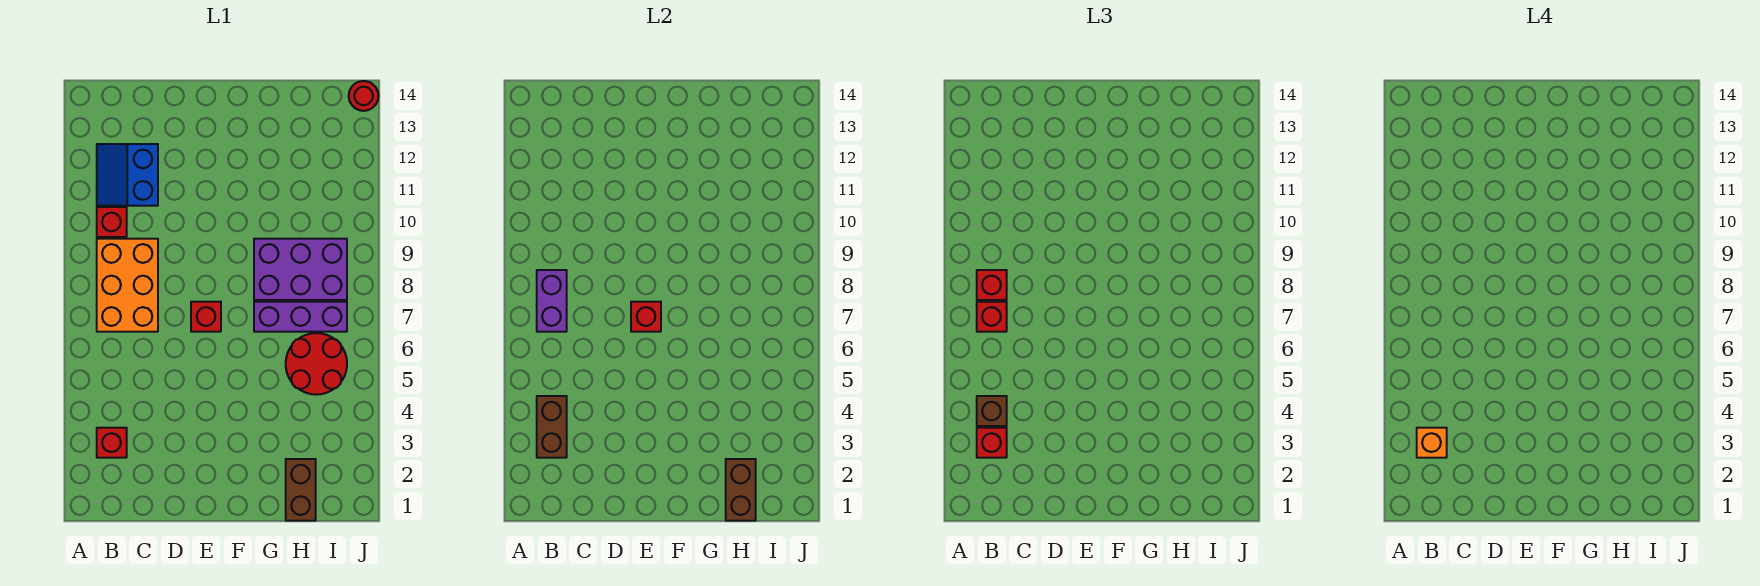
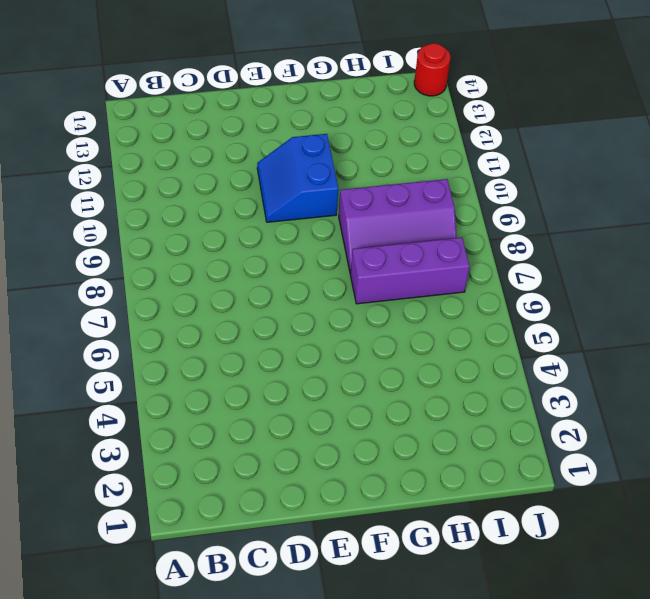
blue slope E10:F11 level 1 top F -> blue slope B11:C12 level 1 top C
purple slope G8:I9 level 1 top 9 -> purple brick G8:I9 level 1
none -> red brick B3 level 1
none -> orange brick B7:C9 level 1
none -> red brick B10 level 1

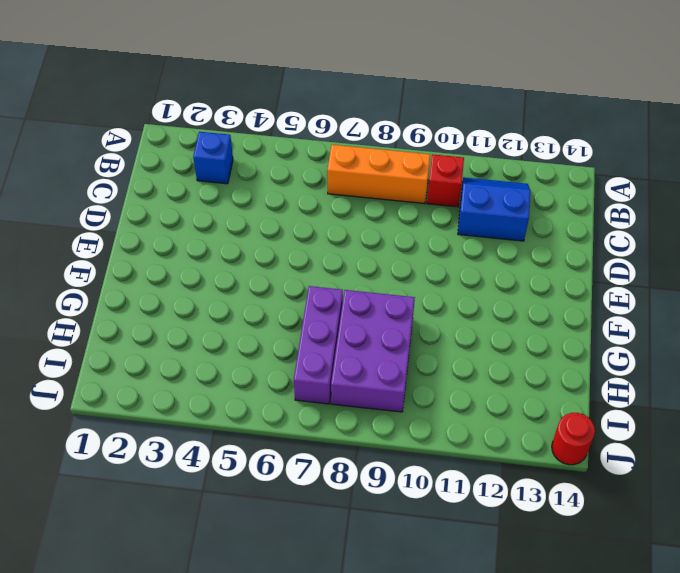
blue brick B3 level 1 -> red brick B3 level 1
orange brick B7:B9 level 1 -> orange brick B7:C9 level 1
none -> red brick E7 level 1
none -> brown brick H1:H2 level 1
none -> red round brick H5:I6 level 1

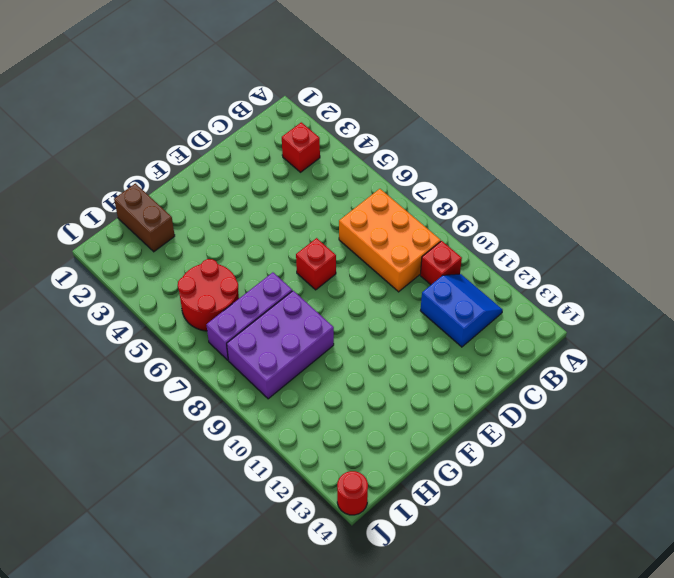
none -> brown brick B3:B4 level 2
none -> purple brick B7:B8 level 2
none -> red brick E7 level 2

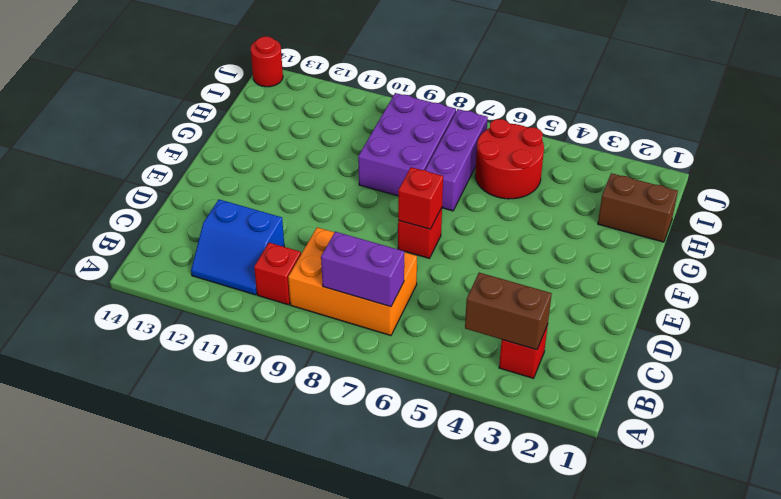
none -> brown brick H1:H2 level 2
none -> red brick B3 level 3
none -> brown brick B4 level 3

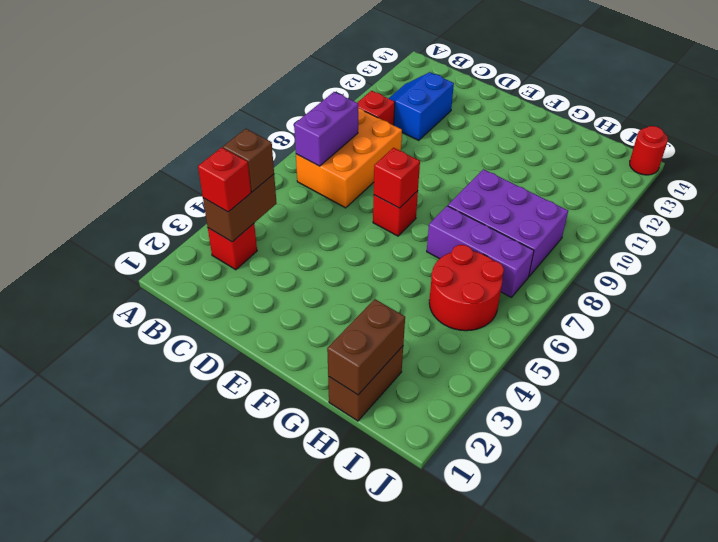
none -> red brick B7 level 3
none -> red brick B8 level 3
none -> orange brick B3 level 4

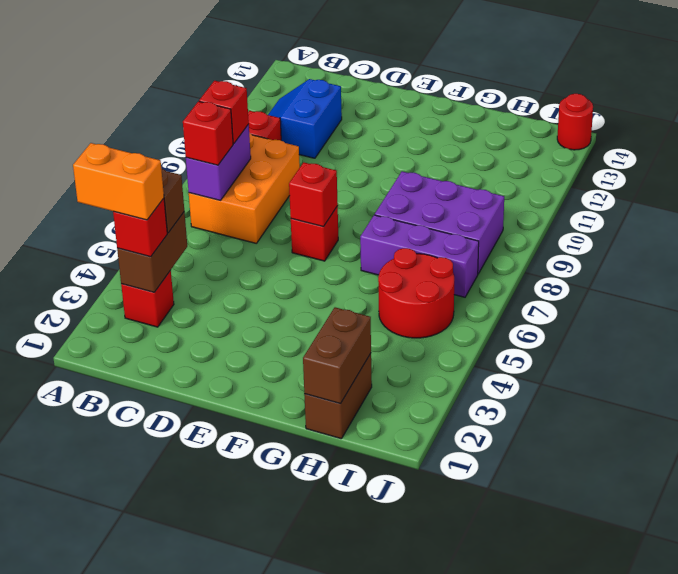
orange brick A3:B3 level 4 -> orange brick B3 level 4

